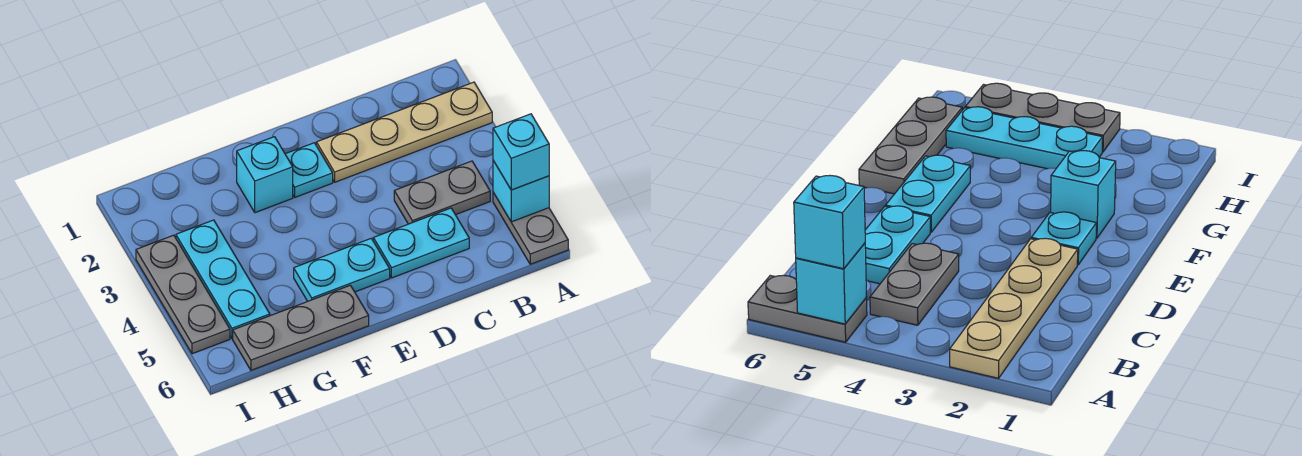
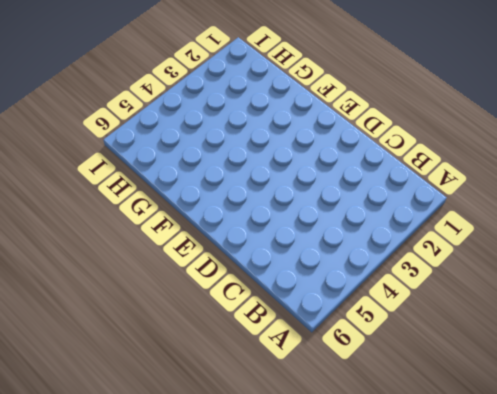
none -> tan plate A2:D2 level 1
none -> grey plate A5:A6 level 1
none -> grey plate B4:C4 level 1

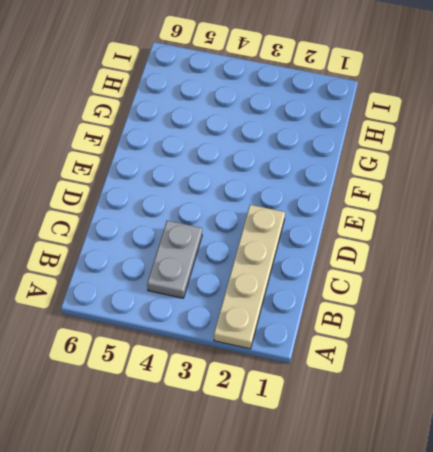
none -> grey plate A5:A6 level 1
none -> cyan plate C5:D5 level 1
none -> cyan plate E2 level 1

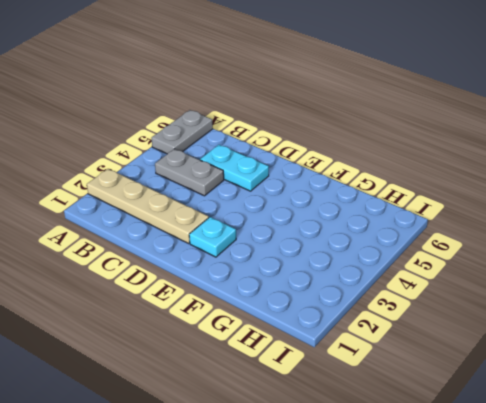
none -> cyan plate E5:F5 level 1
none -> cyan brick F2 level 1
none -> grey plate F6:H6 level 1

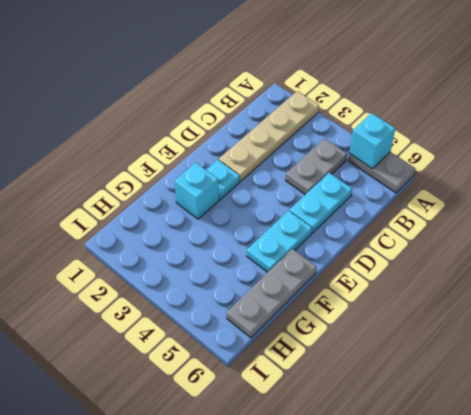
none -> cyan plate H3:H5 level 1
none -> grey plate I3:I5 level 1
none -> cyan brick A5 level 3

